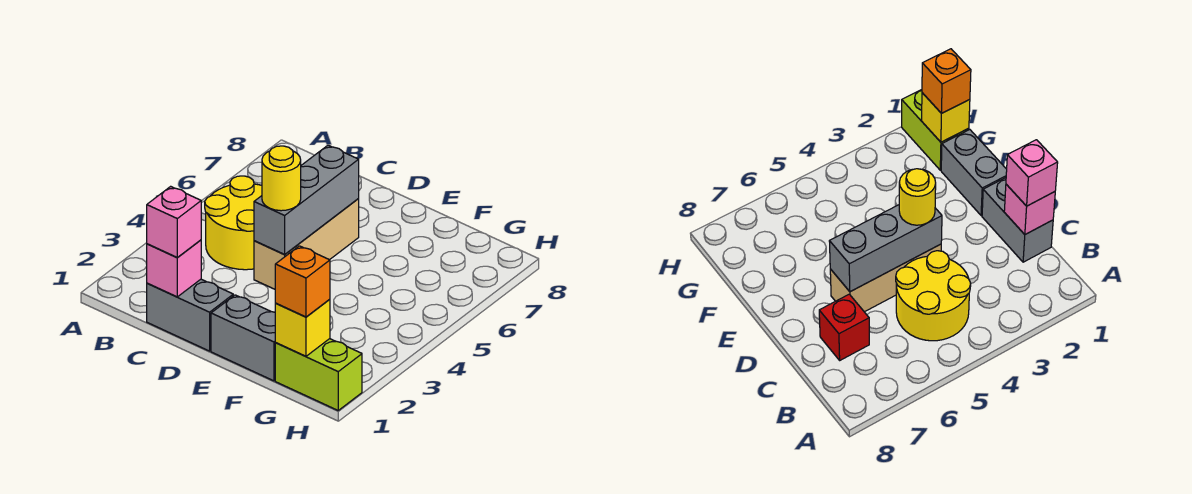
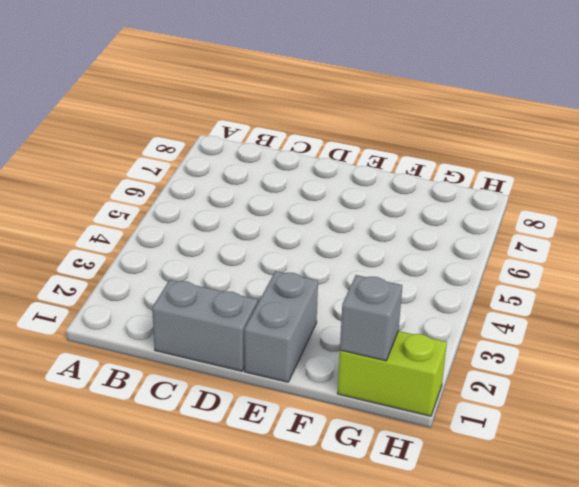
grey brick E1:E2 level 1 -> grey brick E1:F1 level 1
grey brick G1 level 2 -> yellow brick G1 level 2
none -> yellow round brick B4:C5 level 1
none -> red brick C7 level 1
none -> tan brick D4:D6 level 1

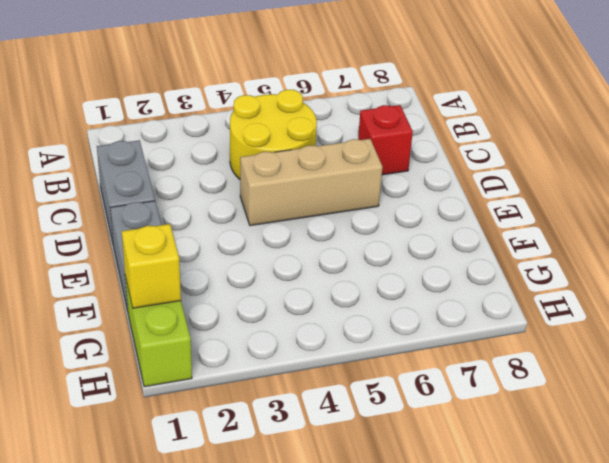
none -> pink brick C1 level 2
none -> grey brick D4:D6 level 2
none -> pink brick C1 level 3

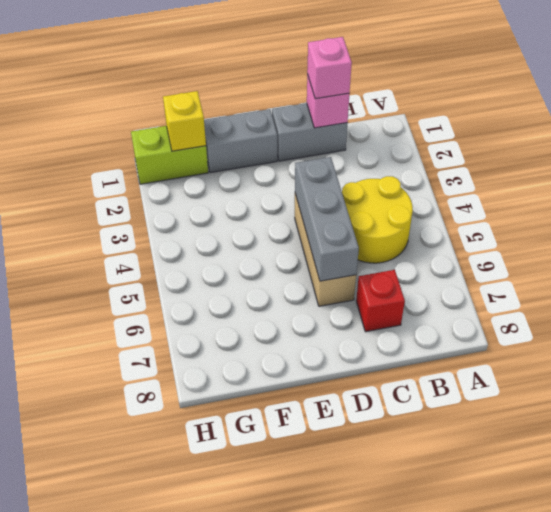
none -> yellow round brick D4 level 3
none -> orange brick G1 level 3

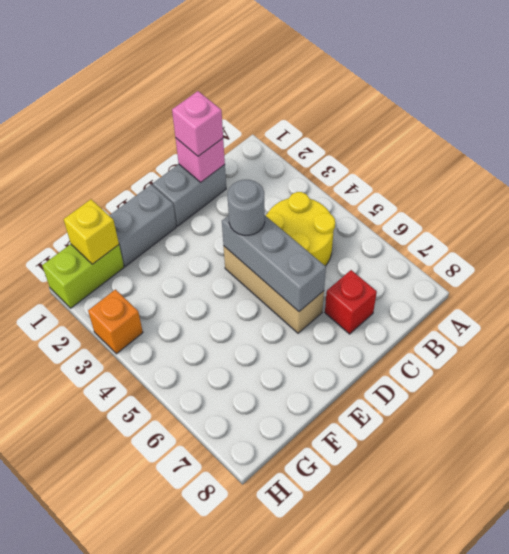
grey round brick D4 level 3 -> yellow round brick D4 level 3
orange brick H3 level 1 -> orange brick G1 level 3

